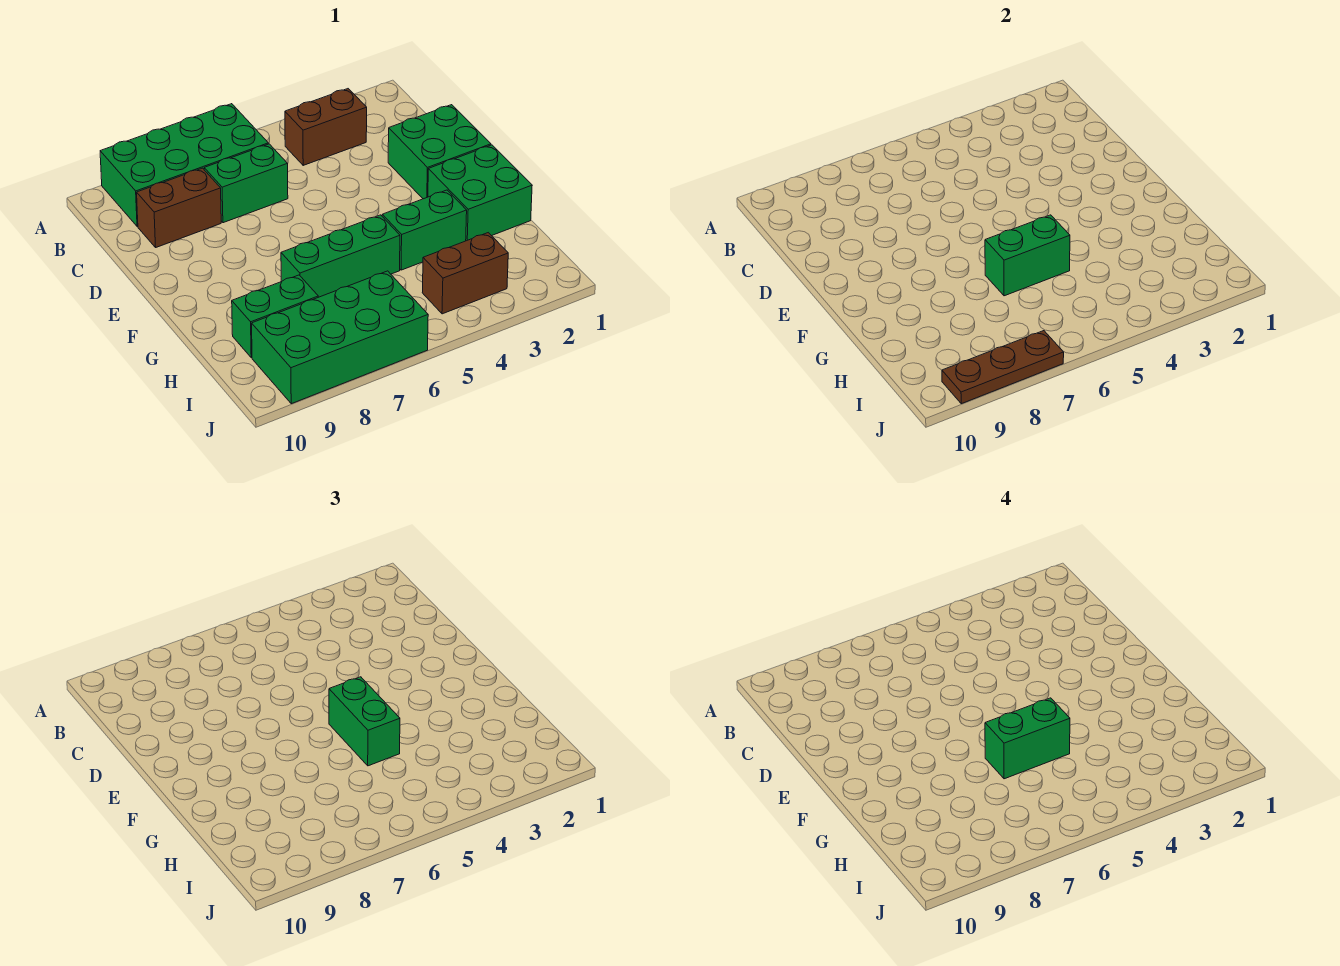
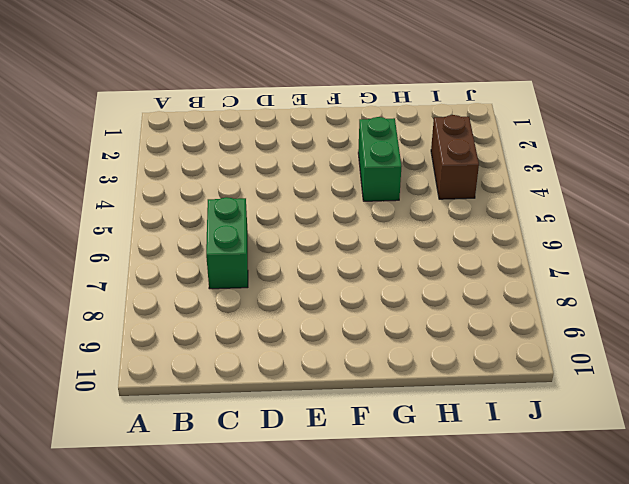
none -> green brick A6:B9 level 1
none -> brown brick B3:B4 level 1
none -> brown brick C8:C9 level 1

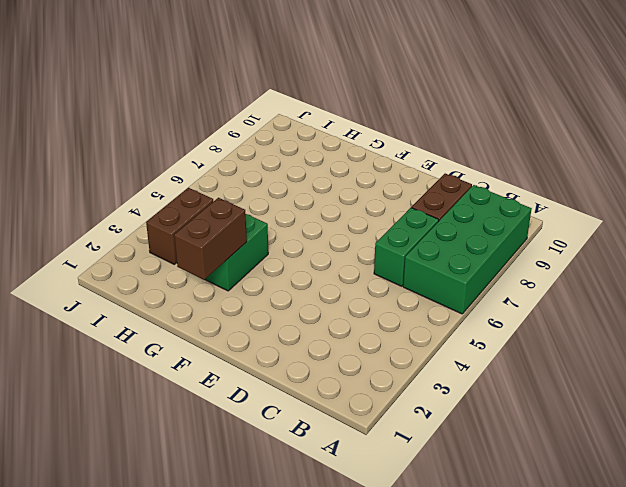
brown brick G2:G3 level 2 -> brown brick B3:B4 level 1
none -> green brick D1:E2 level 1
none -> green brick F1:G2 level 1
none -> green brick G5:G7 level 1

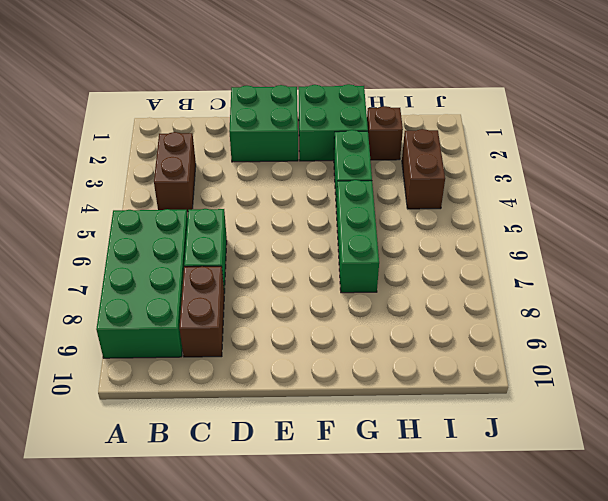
brown brick H2 level 1 -> none
none -> green brick H8:H9 level 1
none -> green brick I6:J9 level 1
none -> green brick G5:G6 level 2

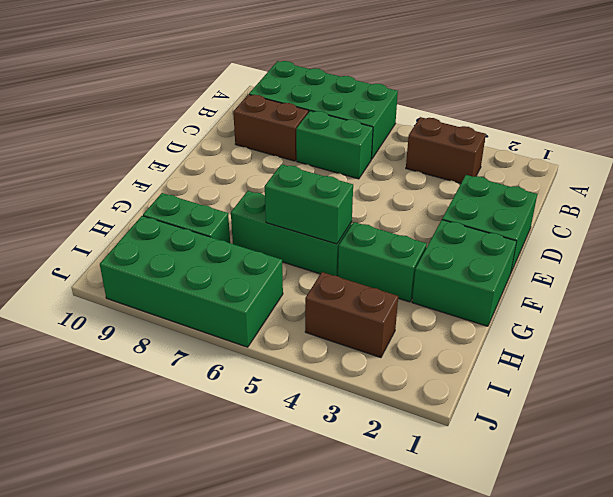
none -> brown plate J7:J9 level 2
none -> green brick F5:G5 level 3
none -> green brick G5:G6 level 4

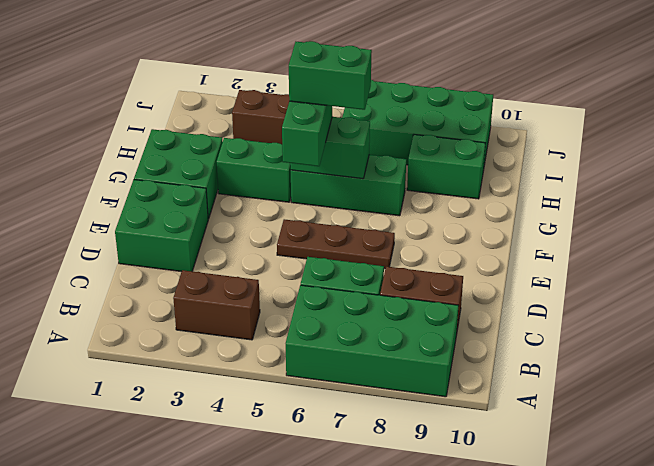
brown plate E5:E7 level 1 -> brown plate J7:J9 level 2

